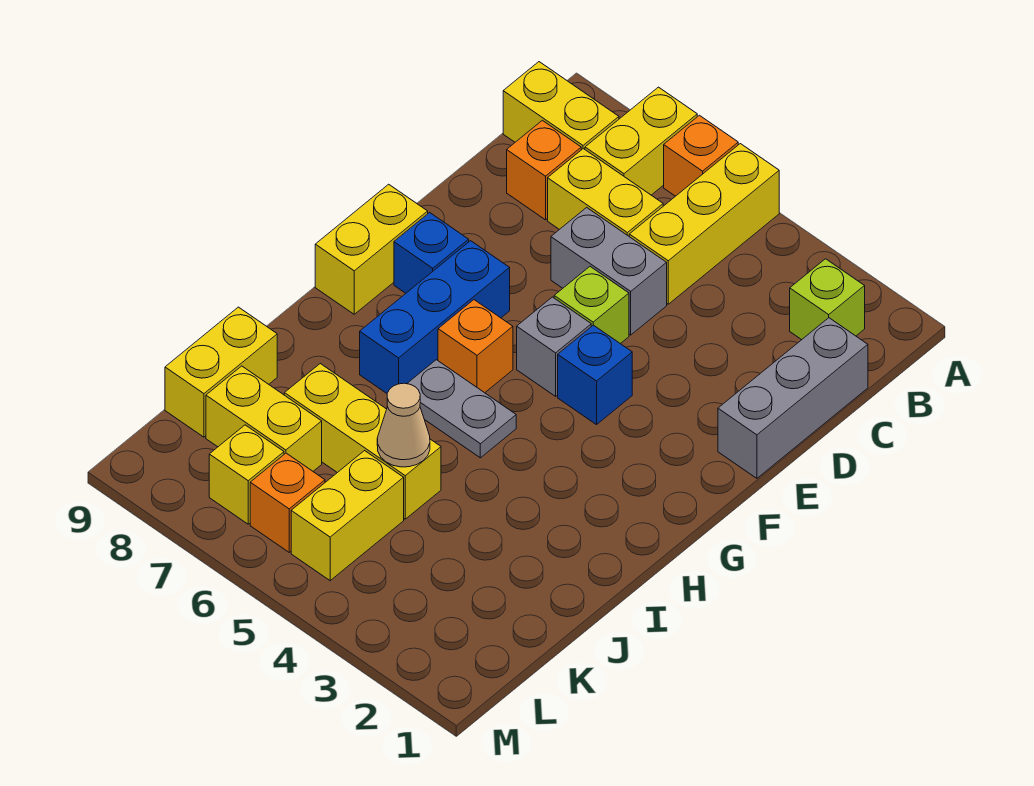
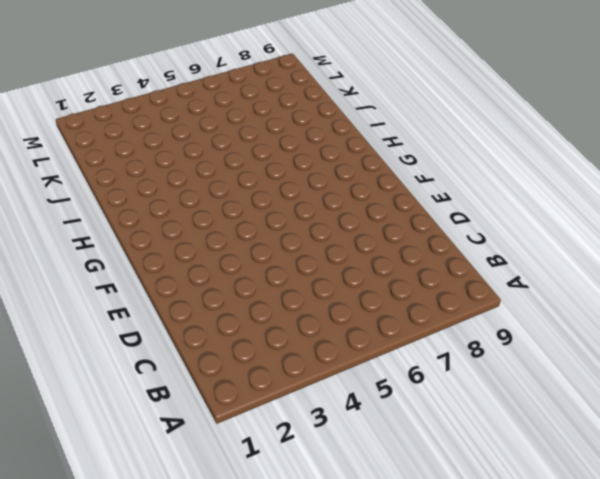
none -> yellow brick A5:C5 level 1
none -> orange brick A6 level 1
none -> yellow brick A7:B7 level 1

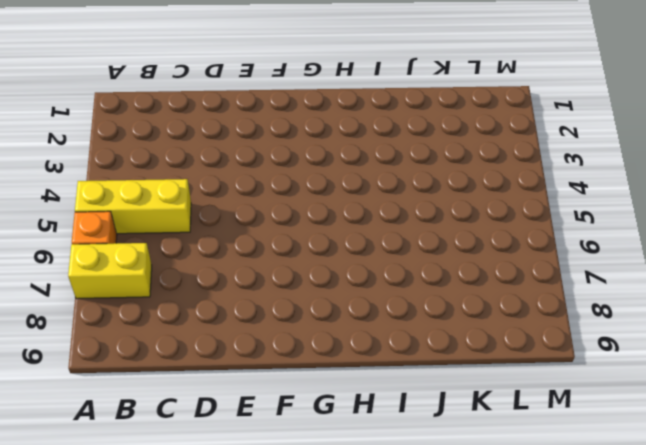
none -> lime brick B2 level 1
none -> yellow brick B8:B9 level 1
none -> grey brick C1:E1 level 1

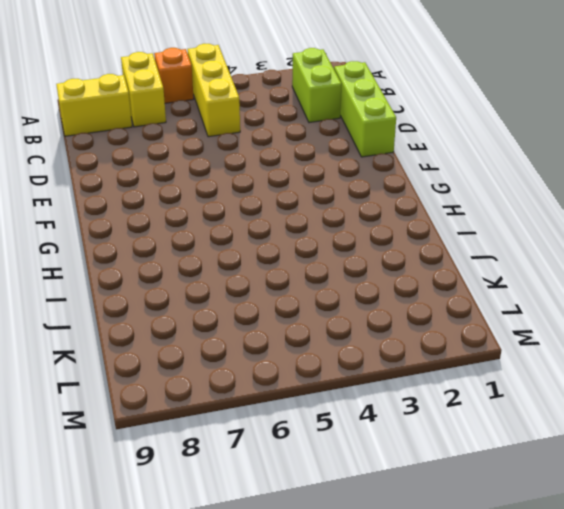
lime brick B2:C2 level 1 -> lime brick B2 level 1
lime brick C1:E1 level 1 -> grey brick C1:E1 level 1
none -> yellow brick C6:C7 level 1
none -> orange brick C8 level 1
none -> grey brick D5:D6 level 1

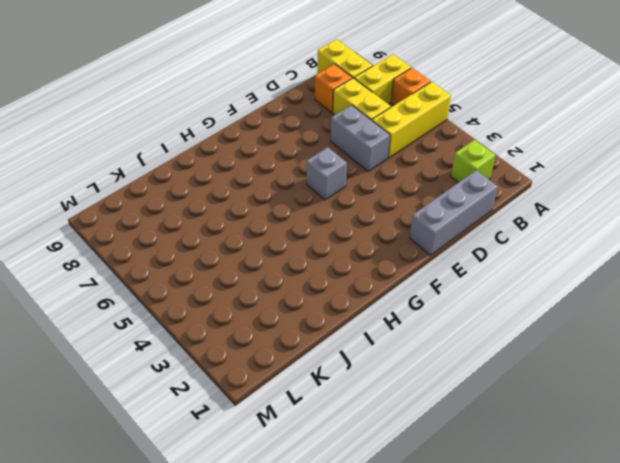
none -> lime brick E5 level 1
none -> blue brick F4 level 1
none -> blue brick F7:H7 level 1

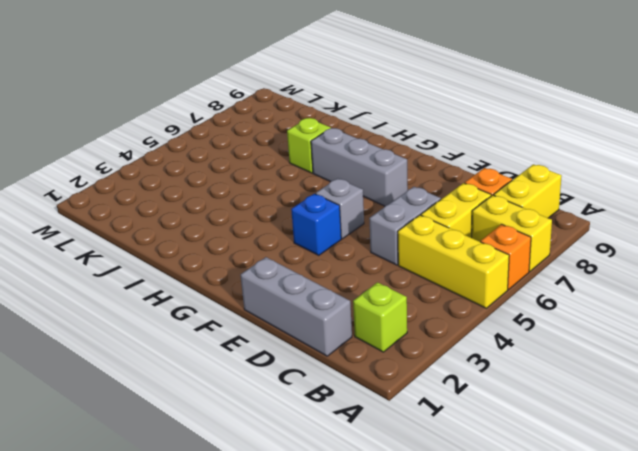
grey brick F7:H7 level 1 -> blue brick F7:H7 level 1
lime brick I7 level 1 -> lime brick E5 level 1
none -> blue brick F8 level 1
none -> yellow brick F9:G9 level 1
none -> orange brick G6 level 1

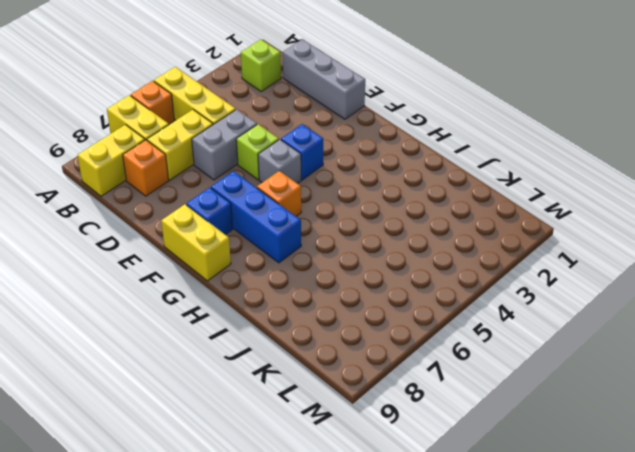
none -> grey plate H5:H6 level 1
none -> yellow brick J5:J7 level 1
none -> yellow brick J9:K9 level 1

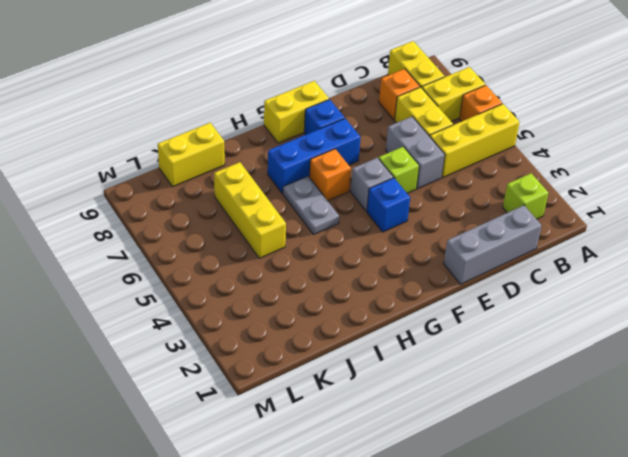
none -> yellow brick K5:L5 level 1
none -> yellow brick K7:K8 level 1
none -> orange brick L6 level 1

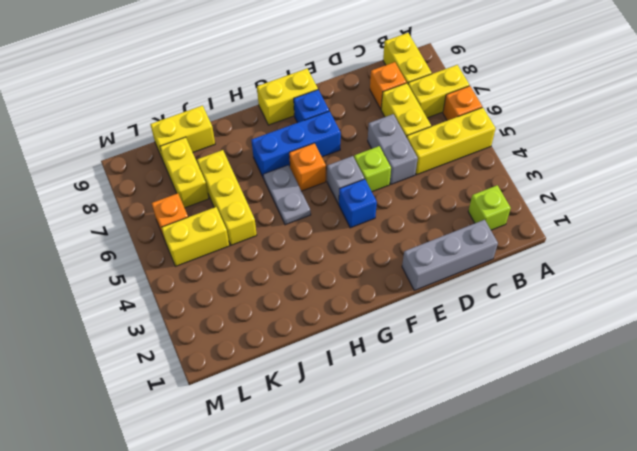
none -> yellow brick L7 level 1
none -> tan cone J5 level 2

